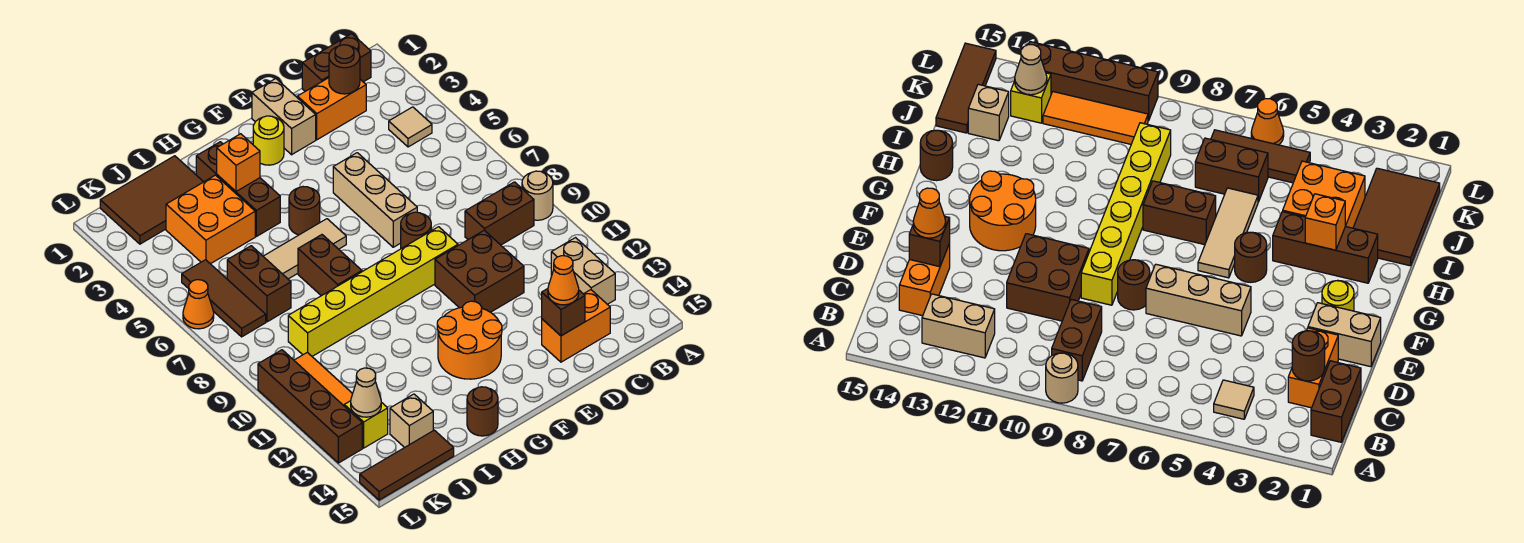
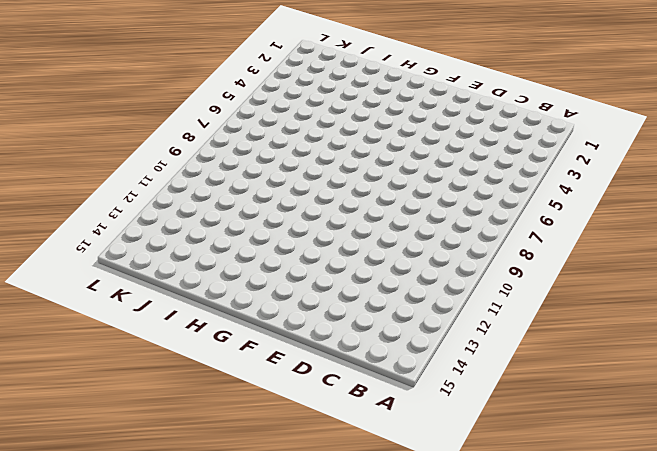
none -> tan round brick A9 level 1
none -> brown brick B1:C1 level 1
none -> tan tile B4 level 1
none -> brown brick B9:C9 level 1

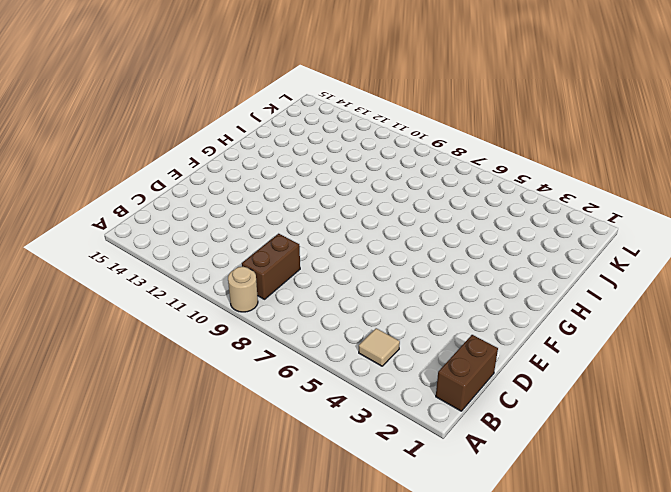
none -> tan brick B12:B13 level 1
none -> orange brick C2:D2 level 1
none -> orange brick C14:D14 level 1
none -> brown brick D10:E11 level 1

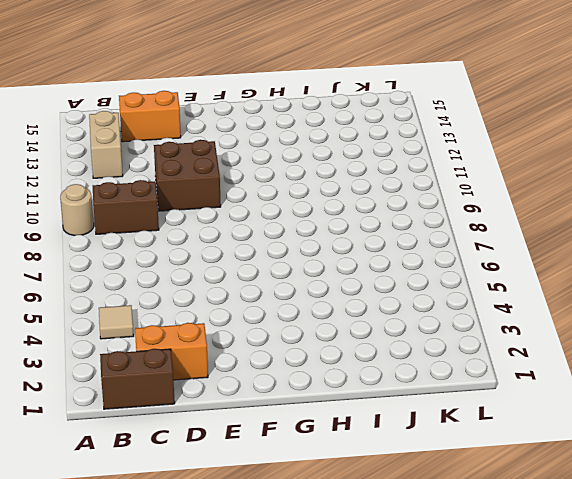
none -> tan brick E1:E2 level 1
none -> tan brick E5:E7 level 1
none -> brown round brick E8 level 1
none -> yellow brick E9:J9 level 1

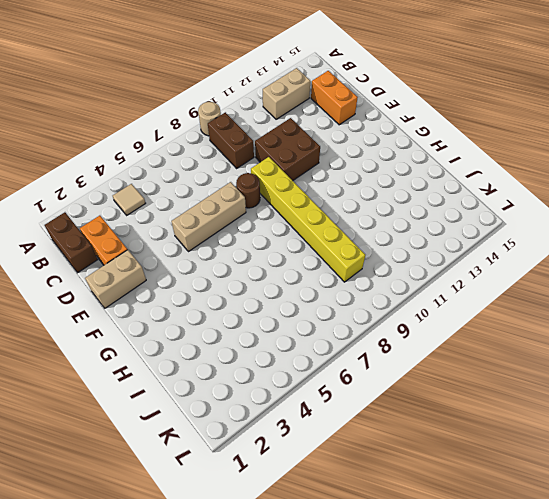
none -> yellow round brick F2 level 1
none -> orange round brick F12:G13 level 1
none -> brown round brick G5 level 1
none -> tan tile G6:I6 level 1

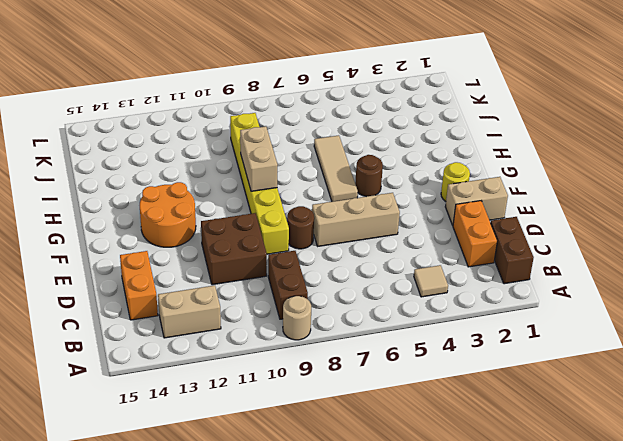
tan brick G9:H9 level 2 -> none
none -> brown brick H2:H4 level 1
none -> brown brick H7:H8 level 1
none -> brown round brick H15 level 1
none -> brown tile I1:K2 level 1

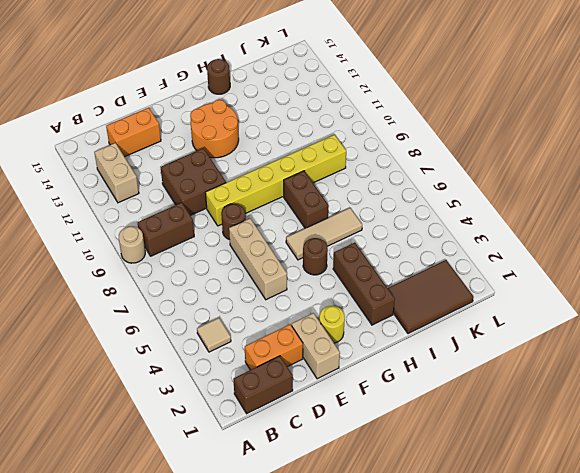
none -> orange brick I3:J4 level 1
none -> brown brick J6:J7 level 1
none -> tan brick J14 level 1
none -> brown tile J15:L15 level 1

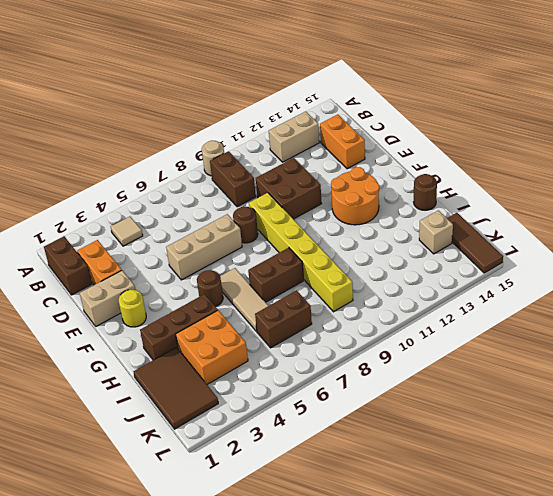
none -> brown tile K5:K7 level 1
none -> orange tile K10:K12 level 1
none -> yellow brick K13 level 1
none -> orange cone L6 level 1

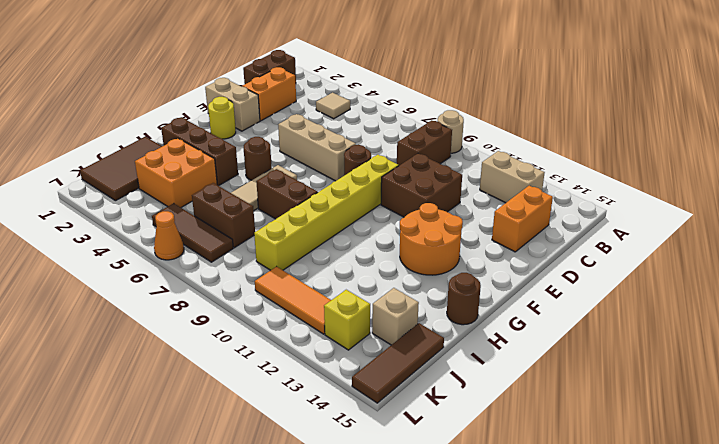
none -> brown brick L10:L13 level 1
none -> brown round brick C2 level 2
none -> brown brick D14 level 2
none -> orange brick H3 level 2

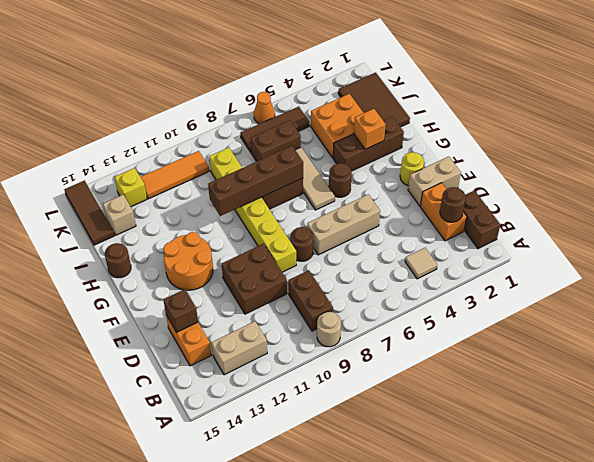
brown brick H7:H10 level 2 -> brown brick L10:L13 level 1
none -> tan cone K13 level 2
none -> orange cone D14 level 3

